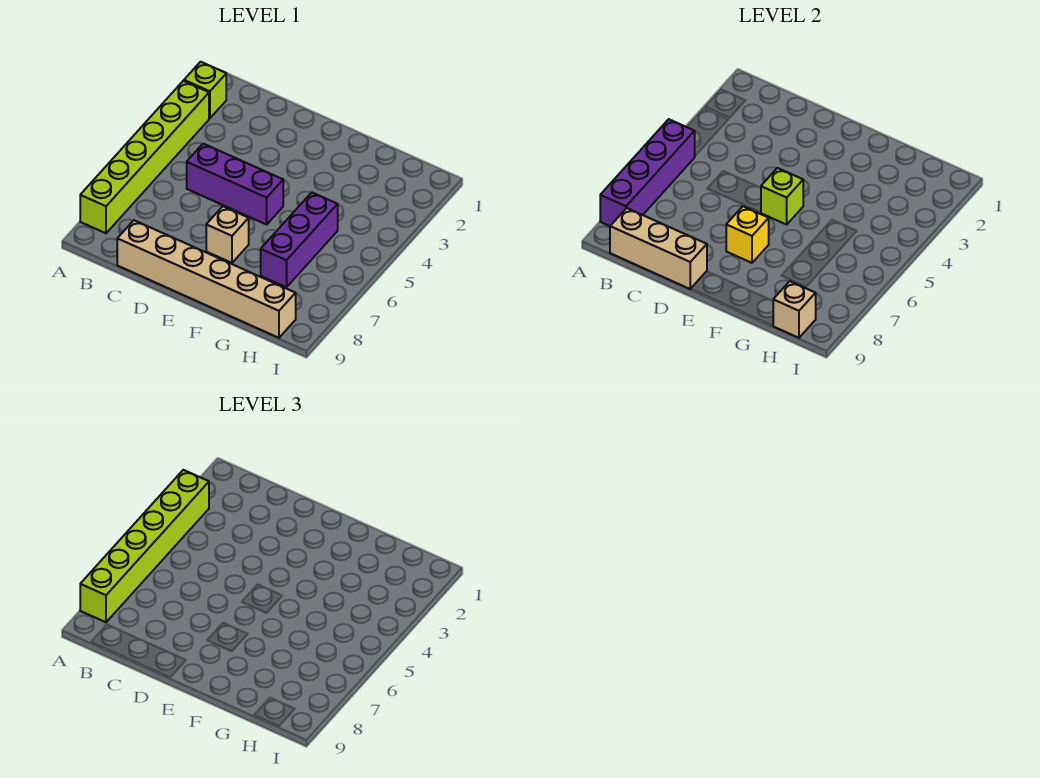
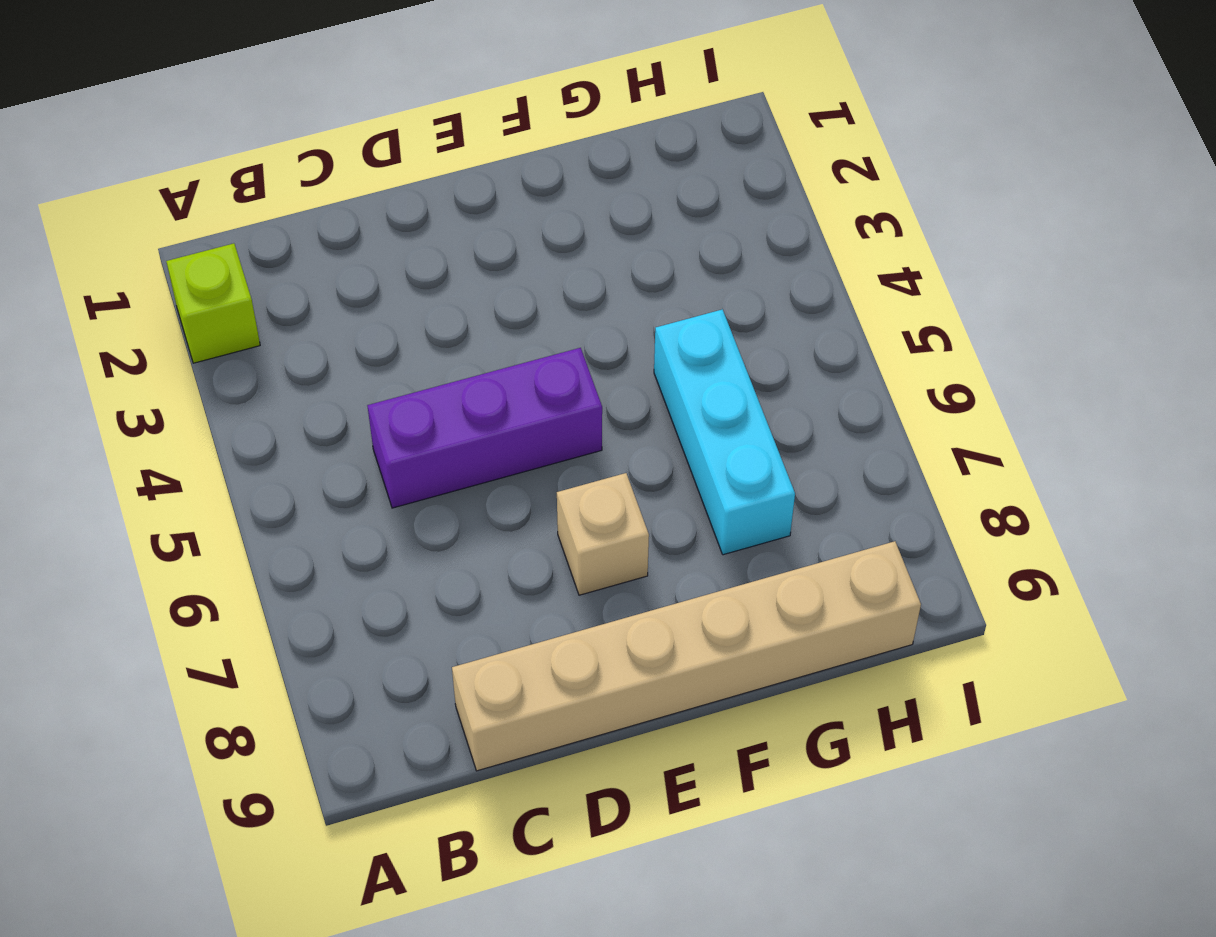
cyan brick G5:G7 level 1 -> purple brick G5:G7 level 1
none -> lime brick A3:A8 level 1
none -> purple brick A5:A8 level 2
none -> tan brick B9:D9 level 2

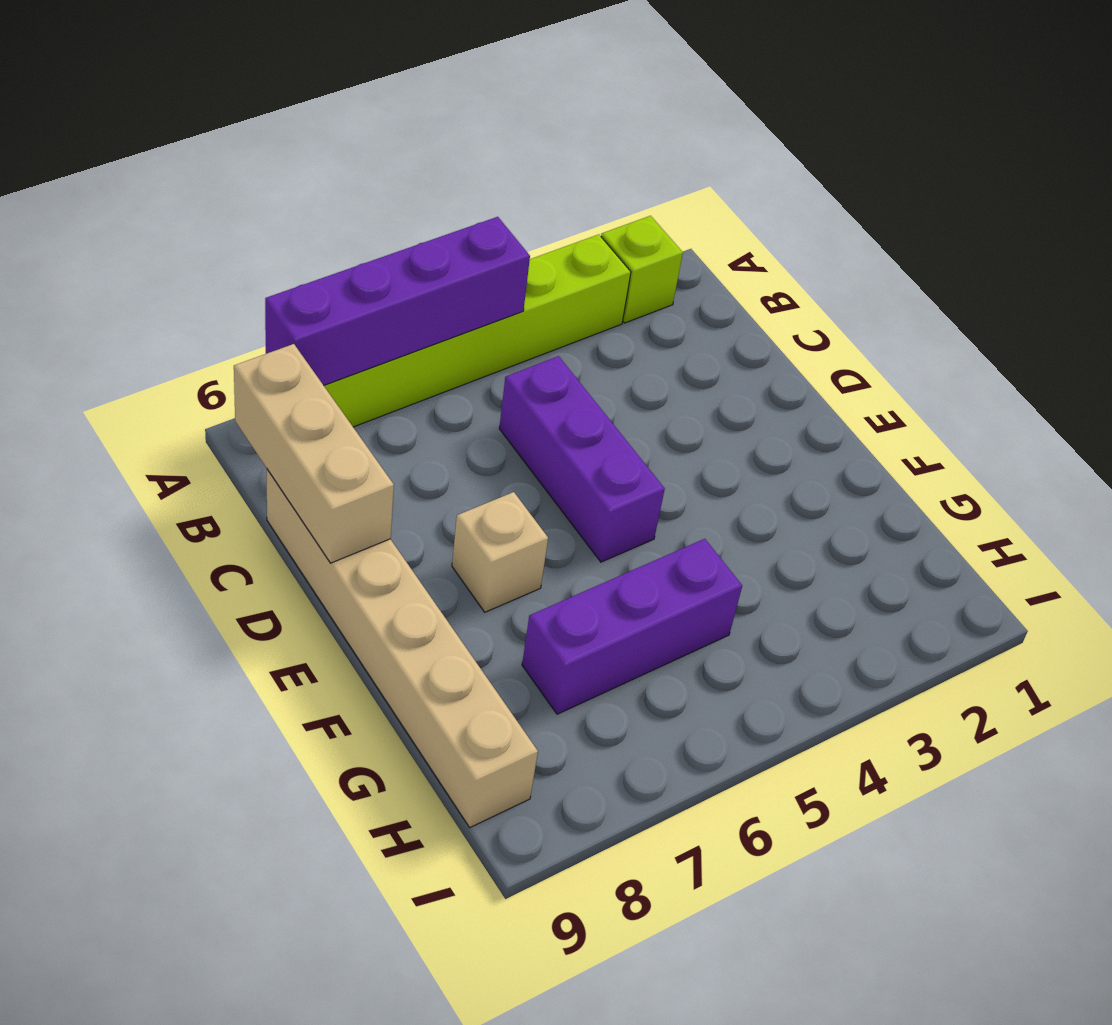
none -> lime brick E5 level 2
none -> yellow brick E7 level 2
none -> tan brick H9 level 2

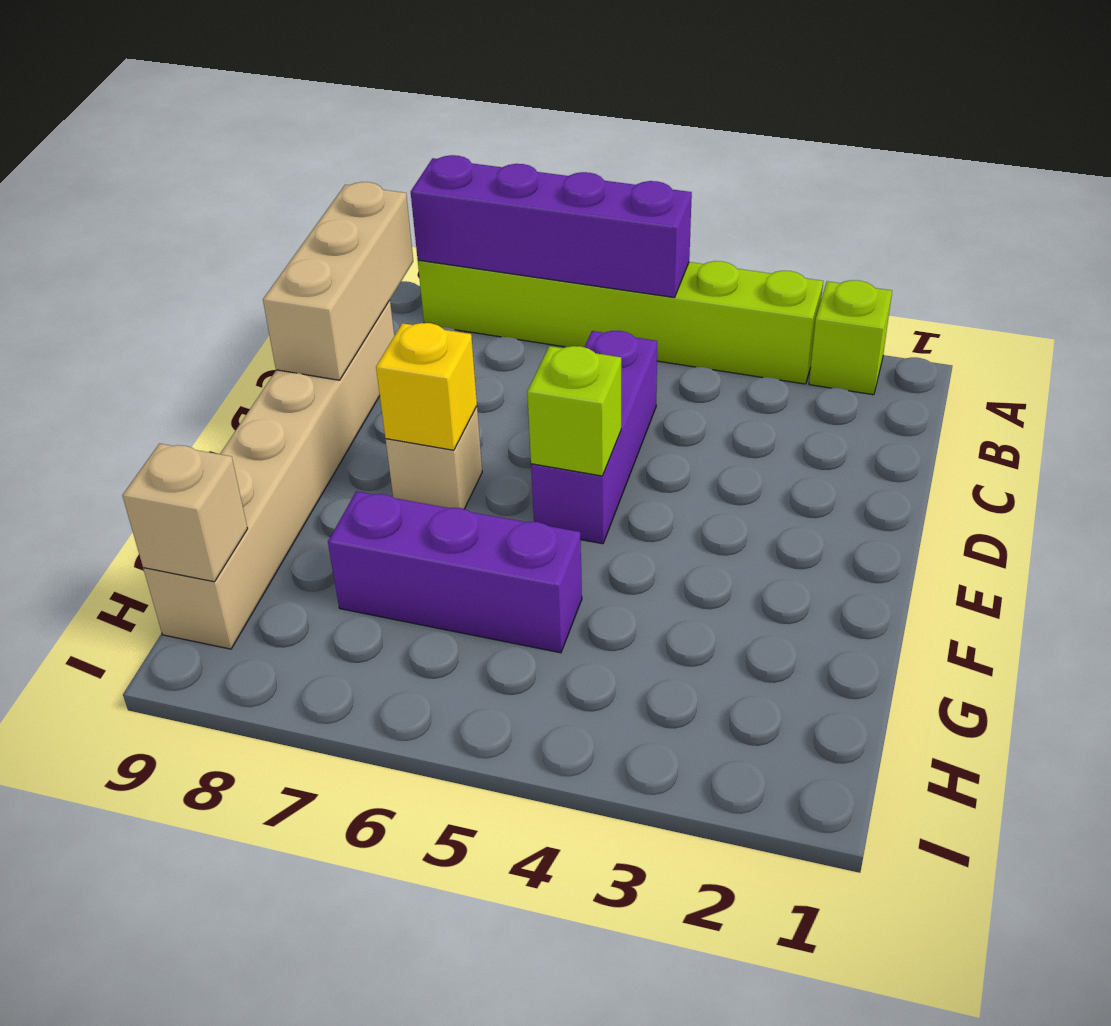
none -> lime brick A3:A8 level 3

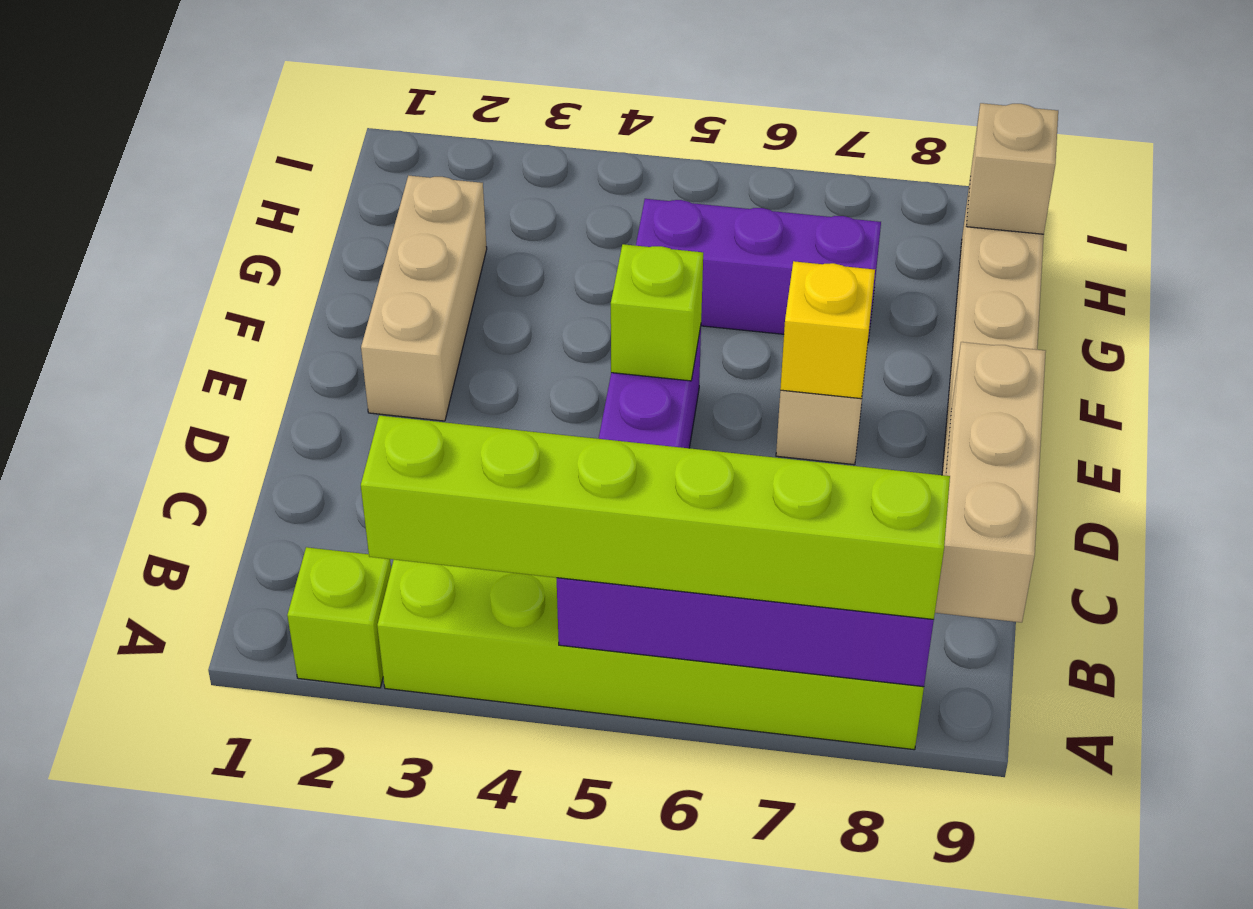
tan brick E2:G2 level 1 -> none

